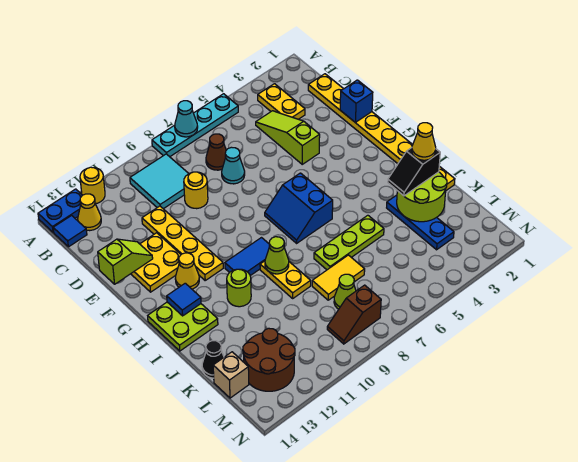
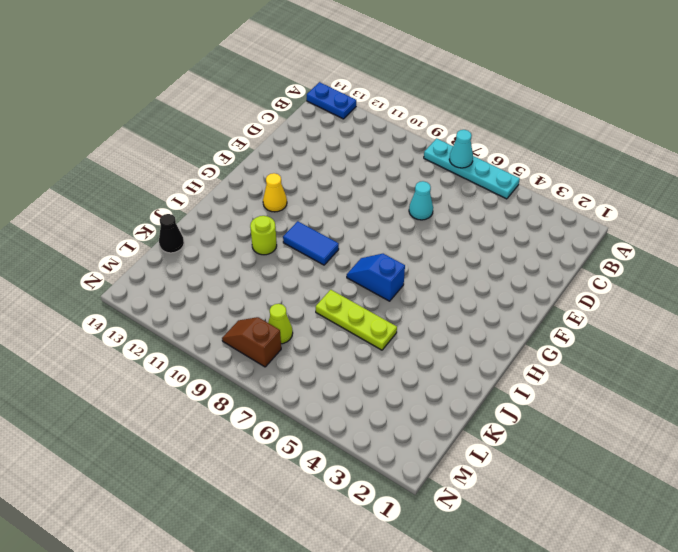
blue slope H6:H7 level 1 top 6 -> blue slope G6:H7 level 1 top 6
none -> yellow round brick A12 level 1
none -> yellow plate B3:C3 level 1
none -> cyan tile B9:C10 level 1
none -> yellow cone B13 level 1

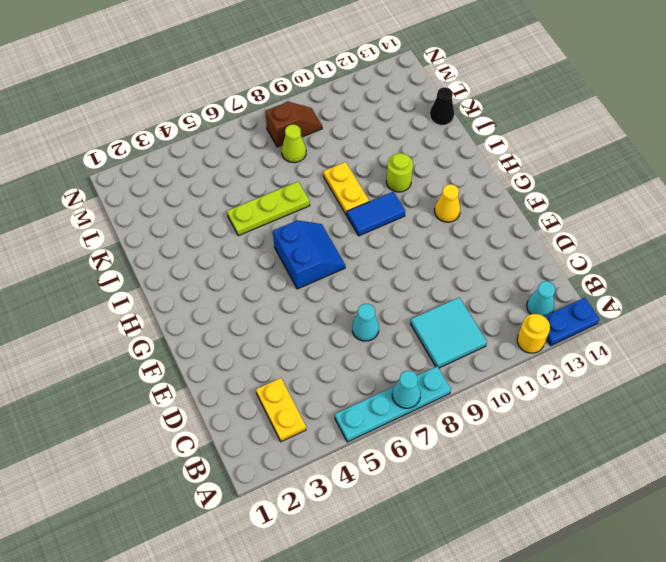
cyan cone B13 level 1 -> yellow cone B13 level 1
none -> blue tile B14 level 1
none -> yellow plate C1:J1 level 1
none -> lime slope C4:E4 level 1 top E
none -> brown cone C7 level 1

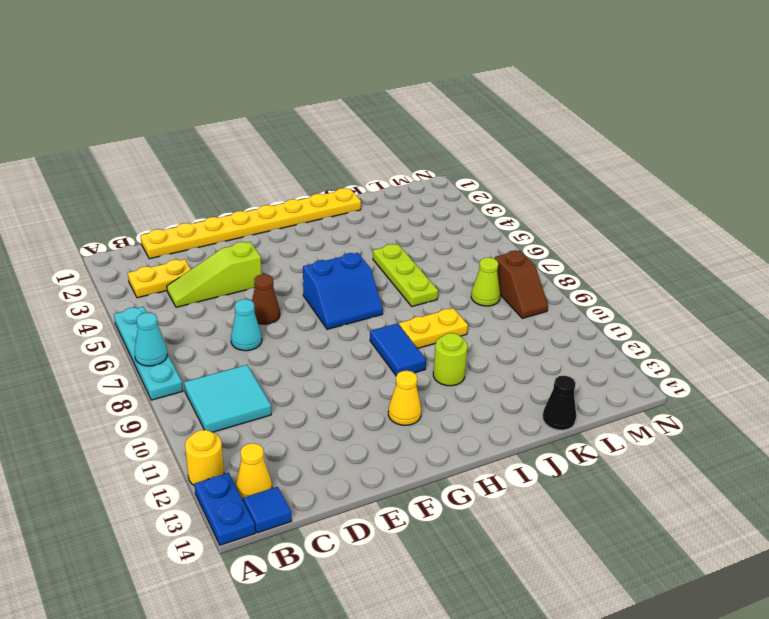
brown cone E6 level 1 -> brown cone C7 level 1
none -> yellow round brick D9 level 1
none -> yellow plate D11:G11 level 1
none -> yellow plate E12:F13 level 1
none -> lime plate H13:I14 level 1

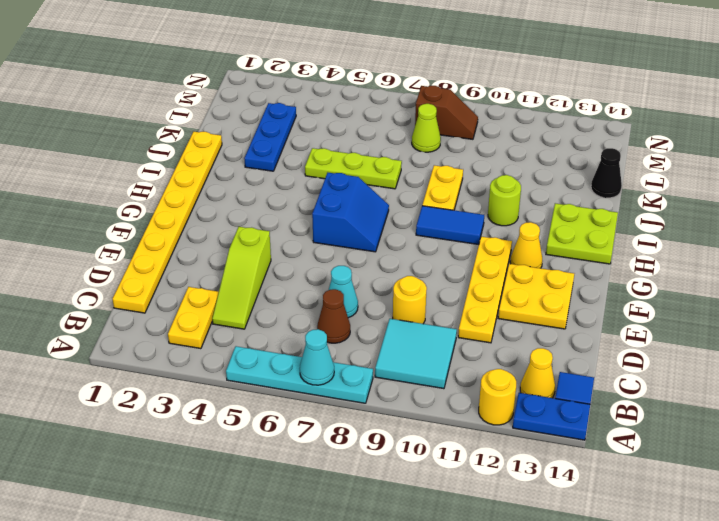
none -> yellow tile K7:K8 level 1
none -> brown round brick L12:M13 level 1
none -> tan brick L14 level 1
none -> blue brick E1 level 2

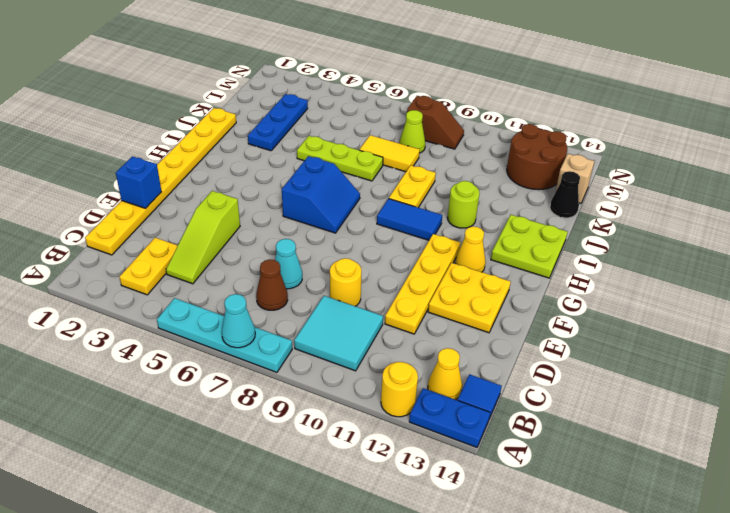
none -> lime slope E13:E14 level 2 top 14
none -> blue tile H13 level 2
none -> lime cone I9 level 2
none -> lime round brick J2:K3 level 2

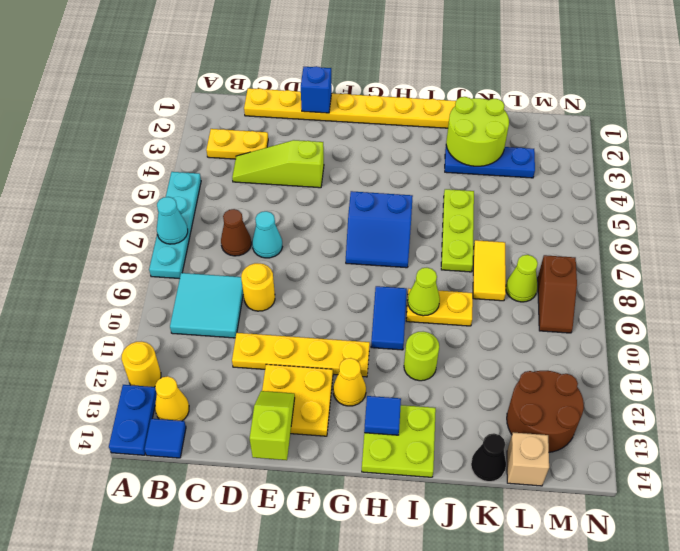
none -> black slope J2:J3 level 3 top 2
none -> yellow cone J2 level 4

